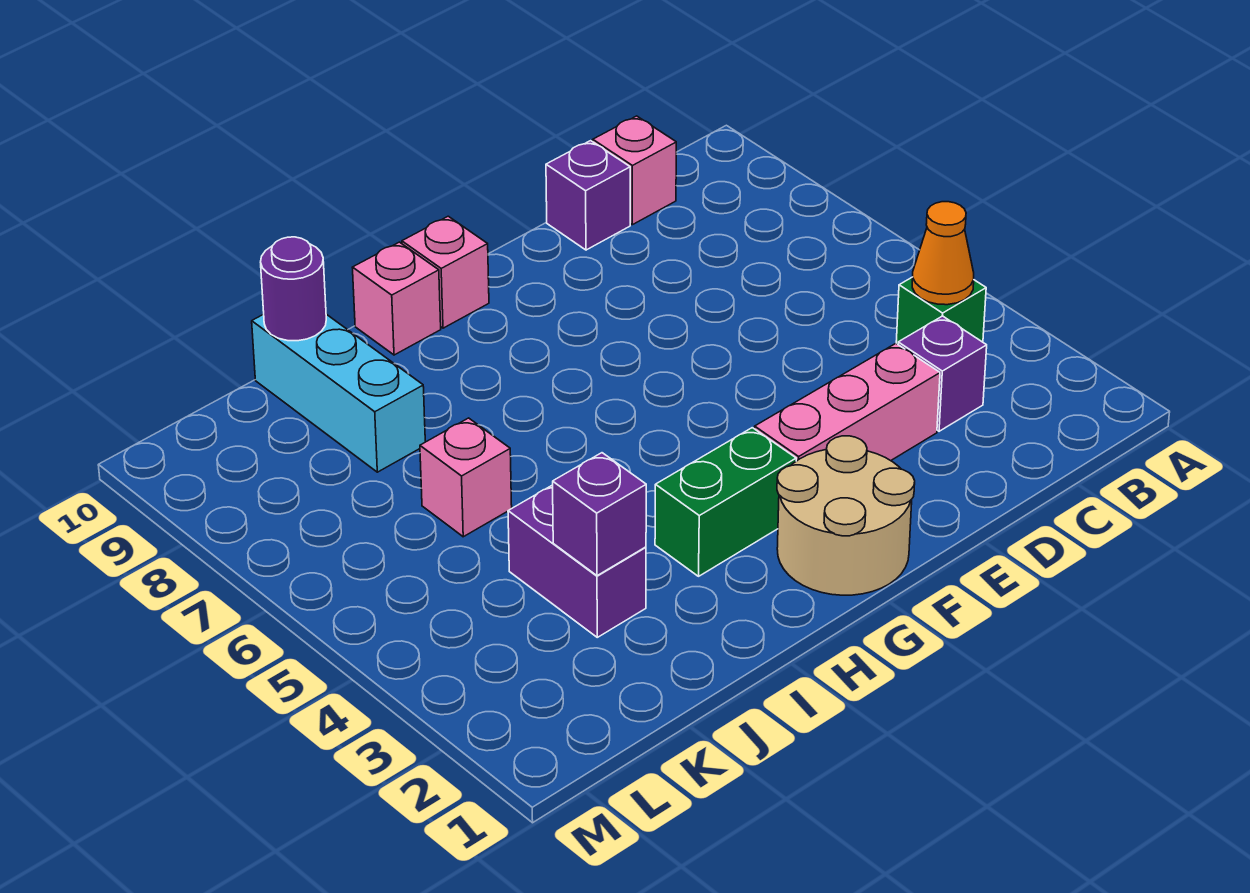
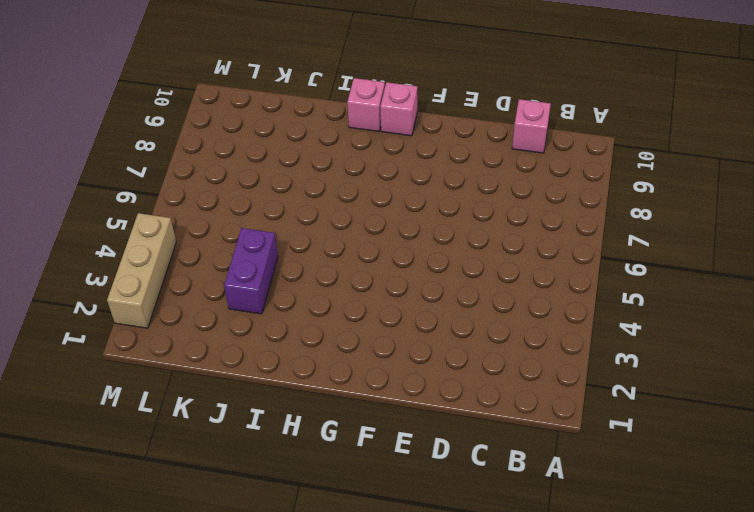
tan brick M2:M4 level 1 -> none
none -> green brick B4 level 1
none -> purple brick C3 level 1
none -> pink brick D3:F3 level 1

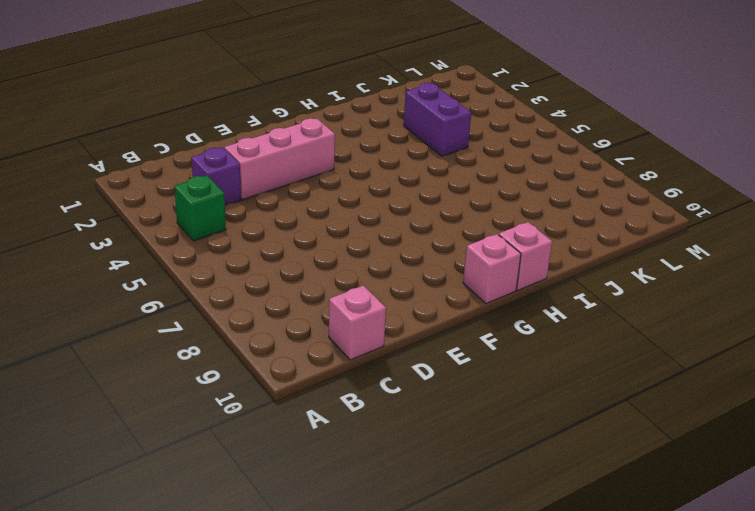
none -> purple brick D10 level 1
none -> tan round brick F1:G2 level 1
none -> green brick G3:H3 level 1

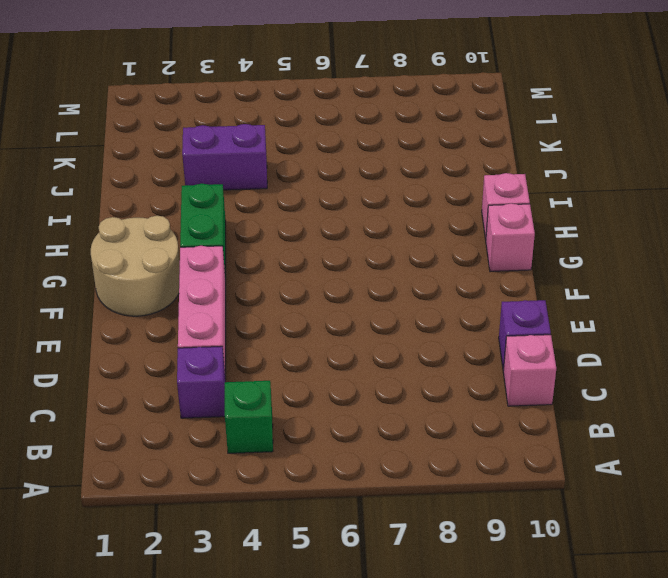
none -> pink brick J6 level 1
none -> cyan brick J8:J10 level 1
none -> orange cone B4 level 2

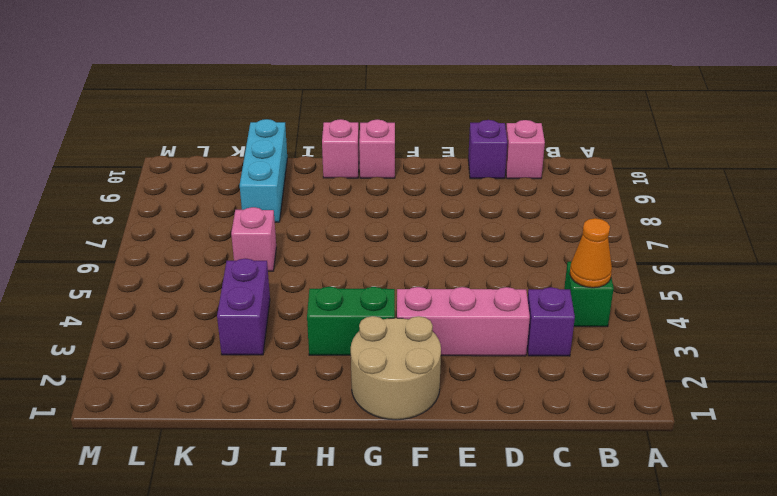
none -> purple brick J3 level 2
none -> purple round brick J10 level 2

